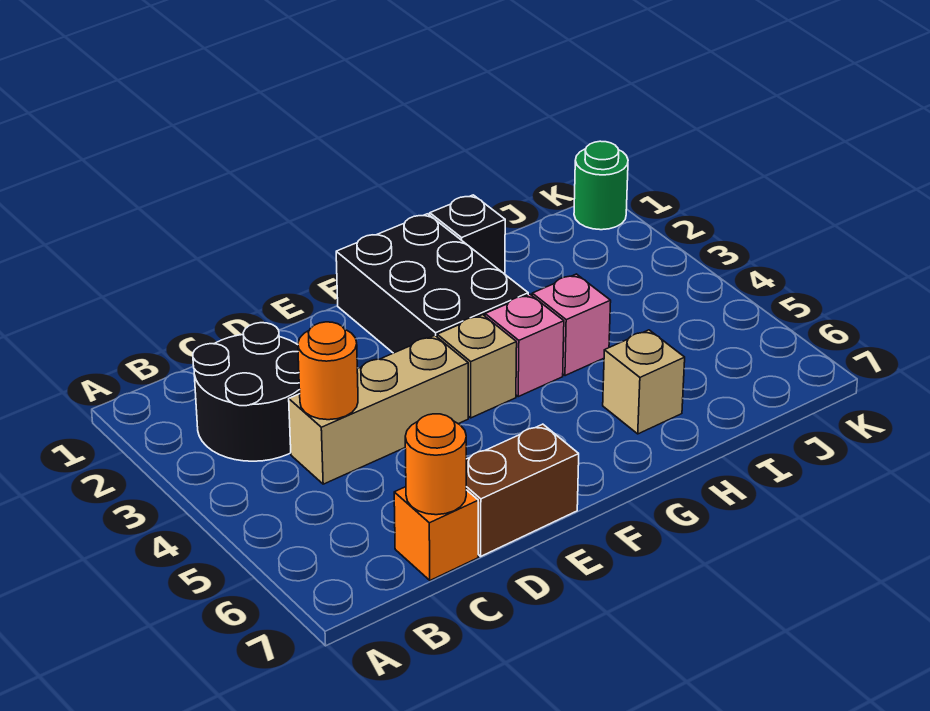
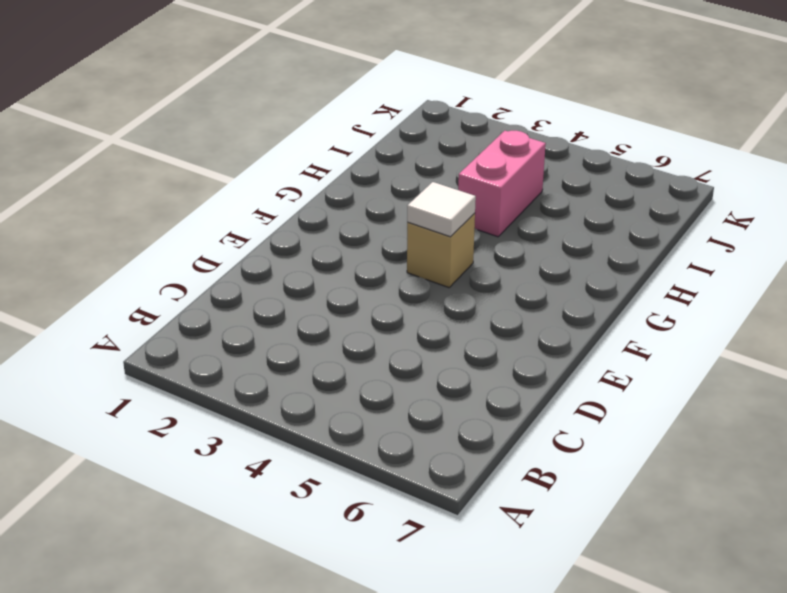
white tile F4 level 2 -> none
pink brick H4:I4 level 1 -> pink brick H4 level 1
none -> black round brick B2:C3 level 1
none -> tan brick C4:E4 level 1
none -> orange brick C7 level 1

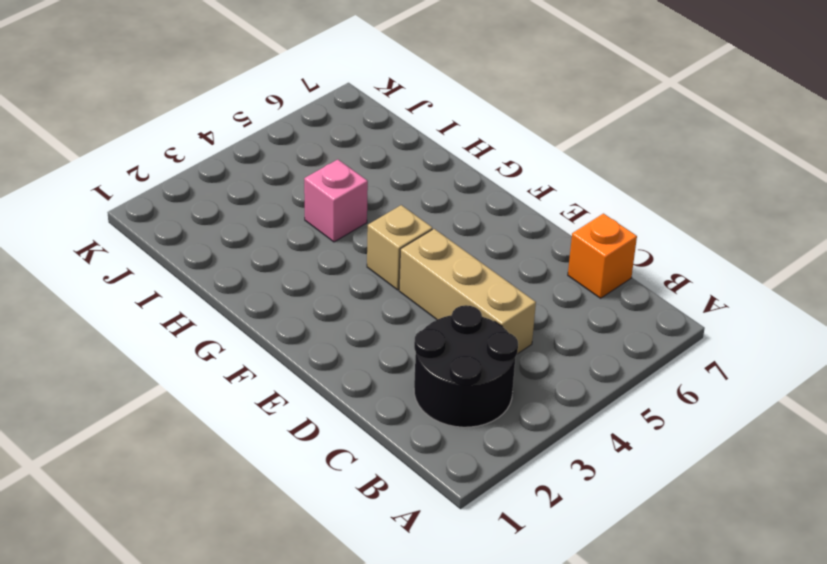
none -> brown brick D7:E7 level 1
none -> black brick F1:G3 level 1
none -> pink brick G4 level 1

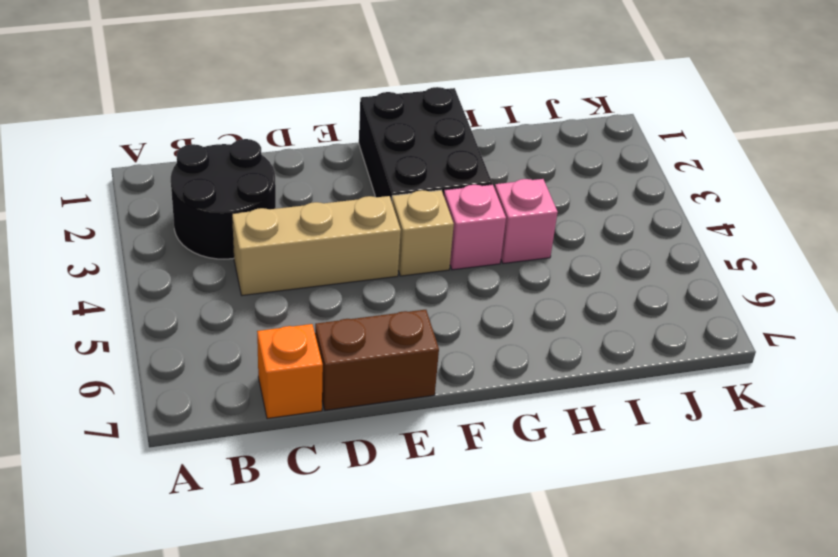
none -> black brick H1 level 1
none -> tan brick H6 level 1
none -> green round brick K1 level 1

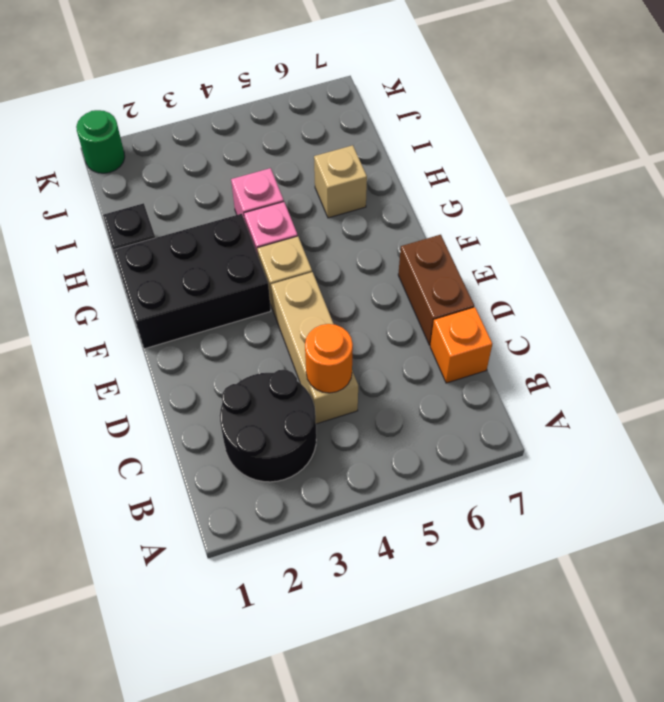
none -> orange round brick C7 level 2

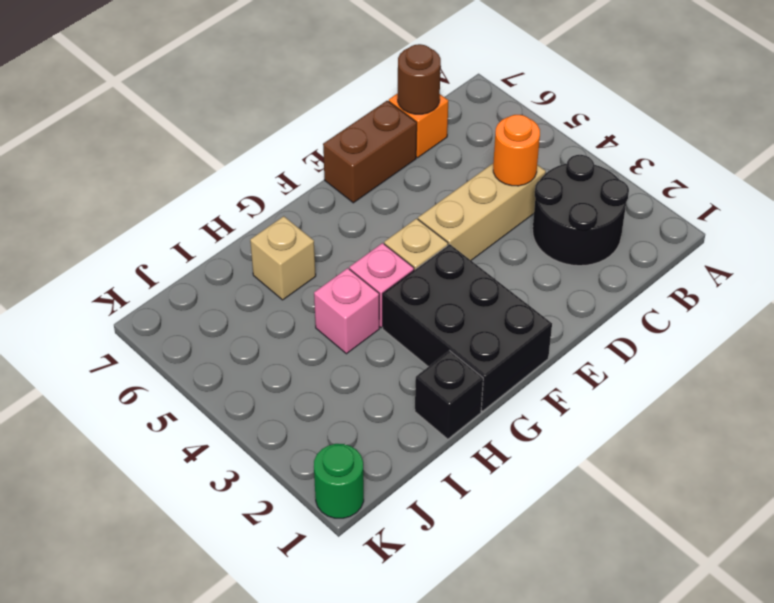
brown round brick C7 level 2 -> orange round brick C7 level 2

